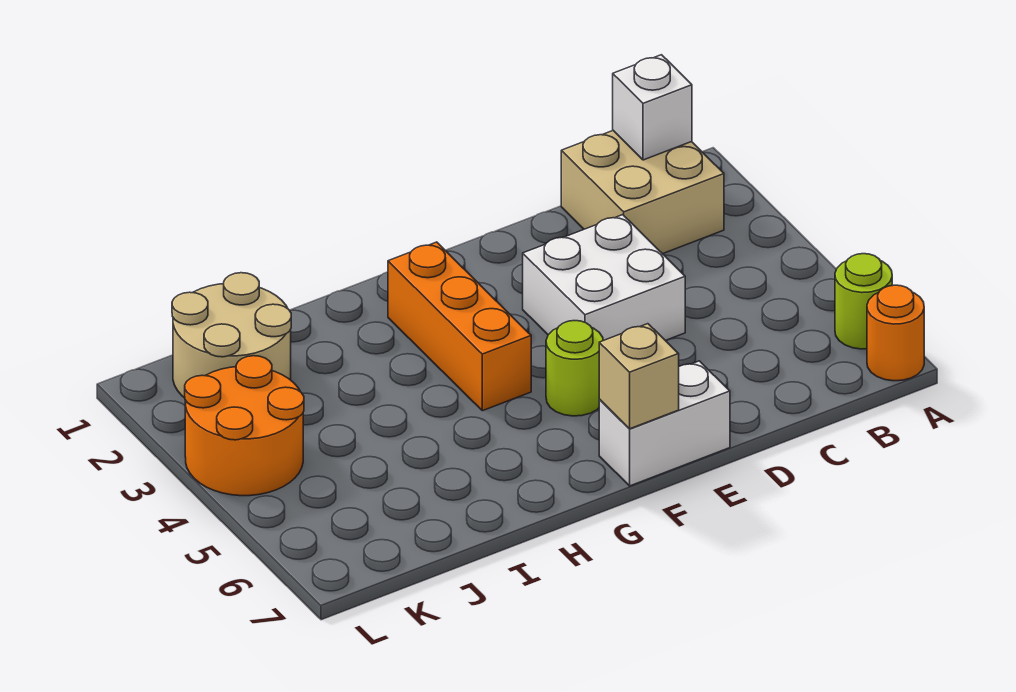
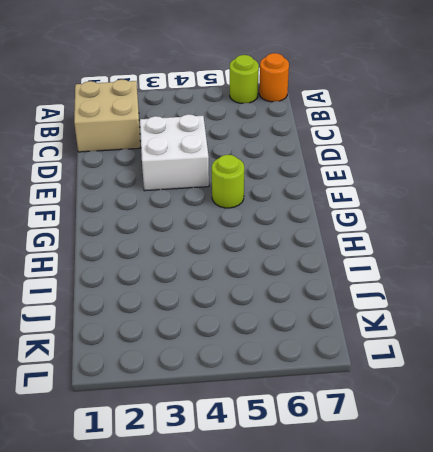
none -> white brick E7:F7 level 1
none -> orange brick G2:G4 level 1

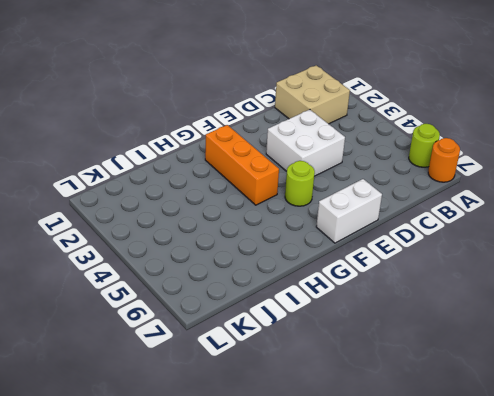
none -> tan round brick J1:K2 level 1
none -> orange round brick K3:L4 level 1

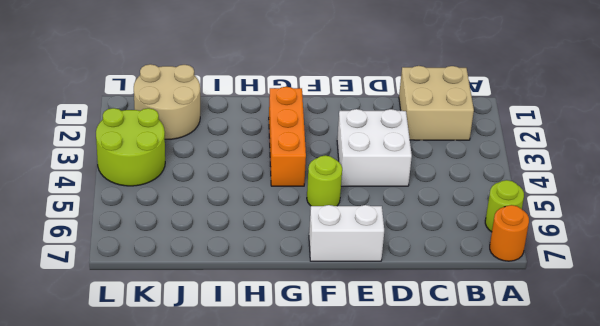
lime round brick K3:L4 level 1 -> orange round brick K3:L4 level 1
none -> white brick B1 level 2
none -> tan brick F7 level 2

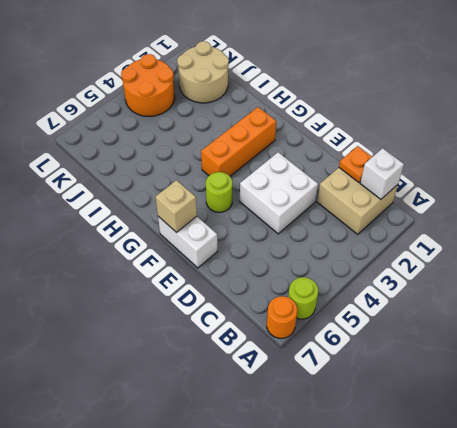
orange plate C1 level 2 -> none

